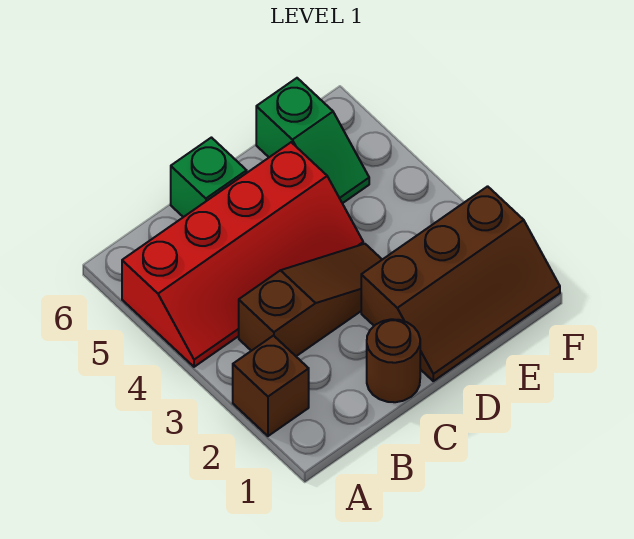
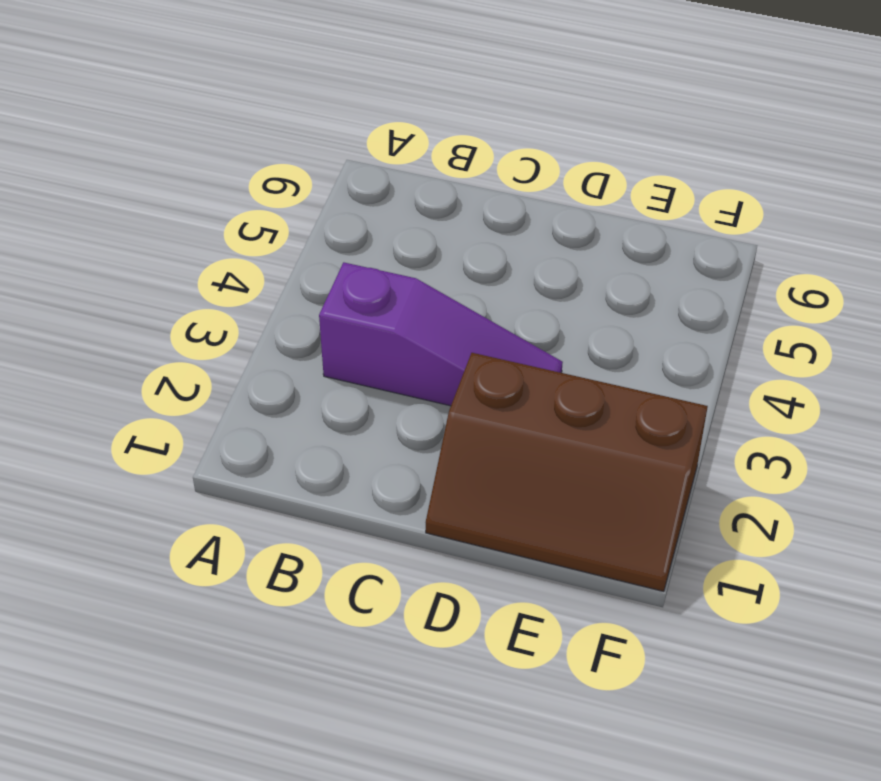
purple slope B3:D3 level 1 top B -> brown slope B3:D3 level 1 top B
none -> brown brick A2 level 1
none -> red slope A4:D5 level 1 top 5

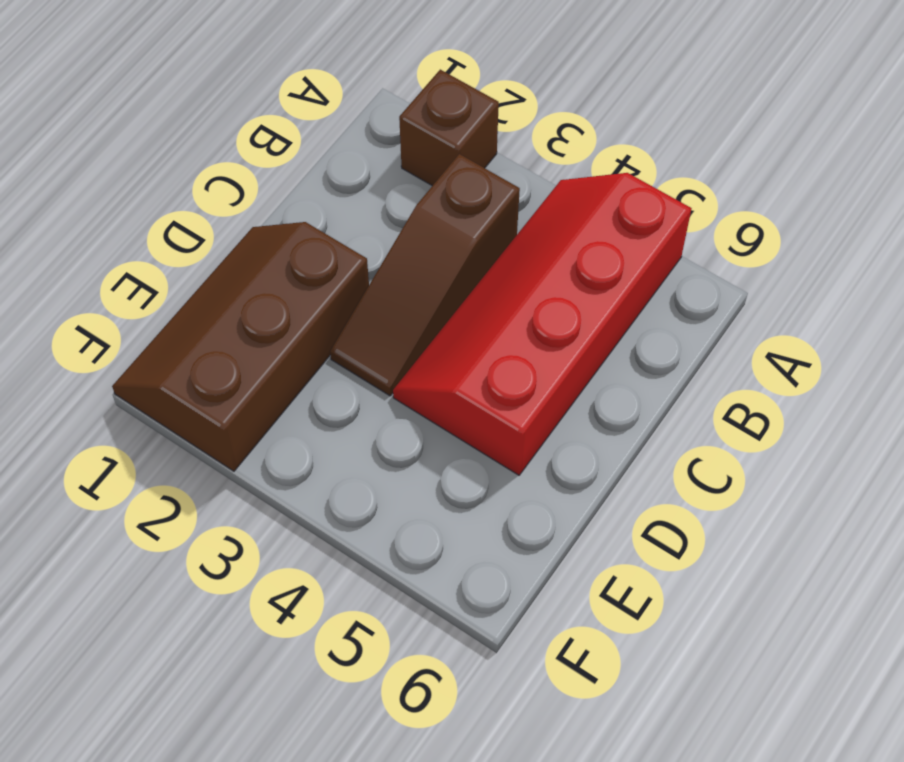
none -> brown round brick C1 level 1
none -> green brick C6 level 1

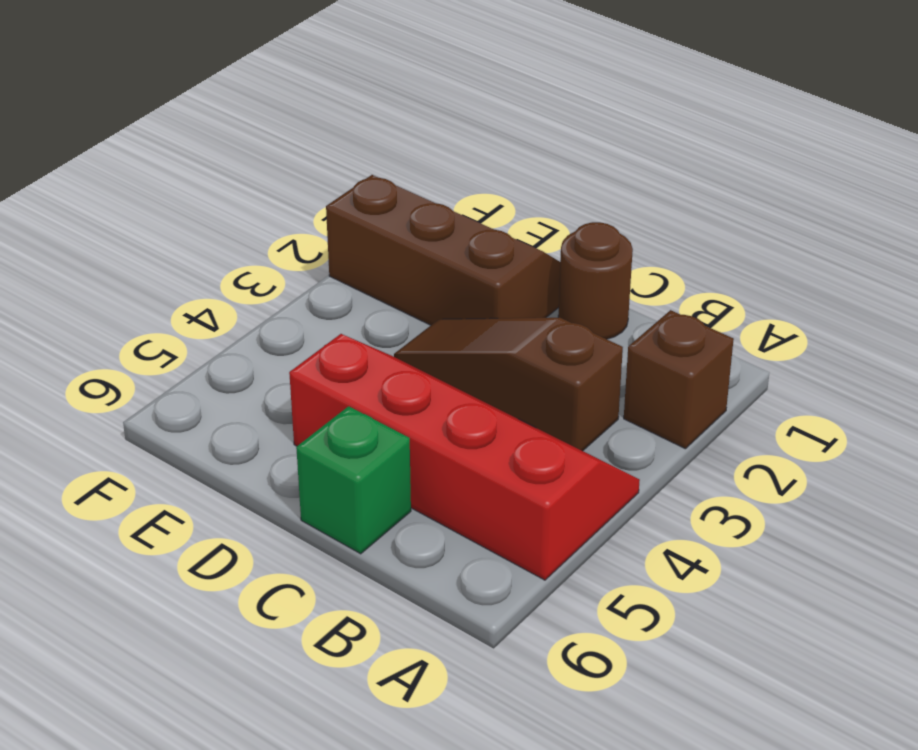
none -> green slope E5:E6 level 1 top 6

